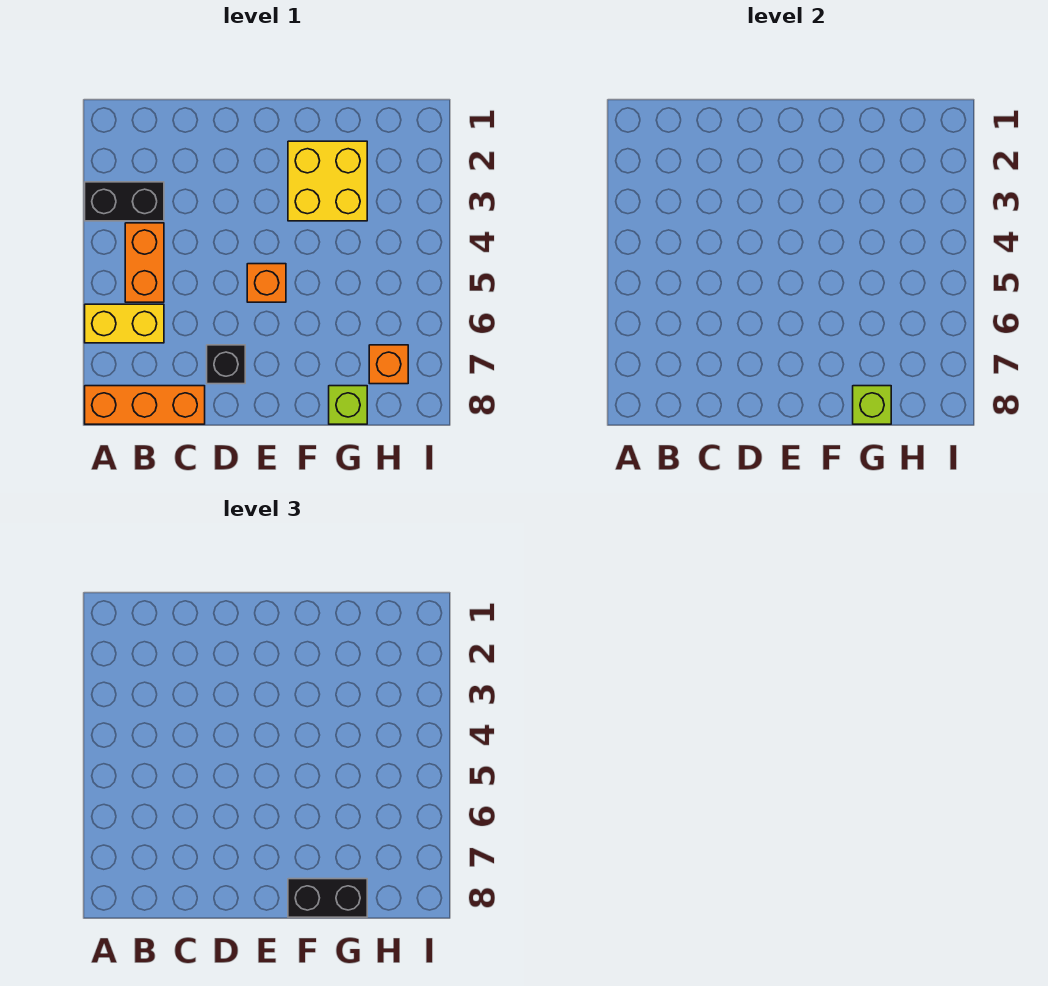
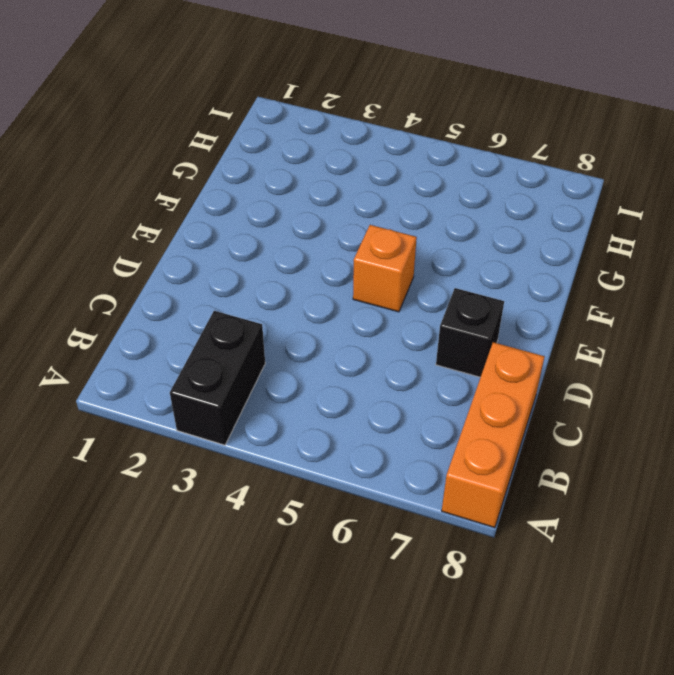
none -> yellow brick A6:B6 level 1
none -> orange brick B4:B5 level 1

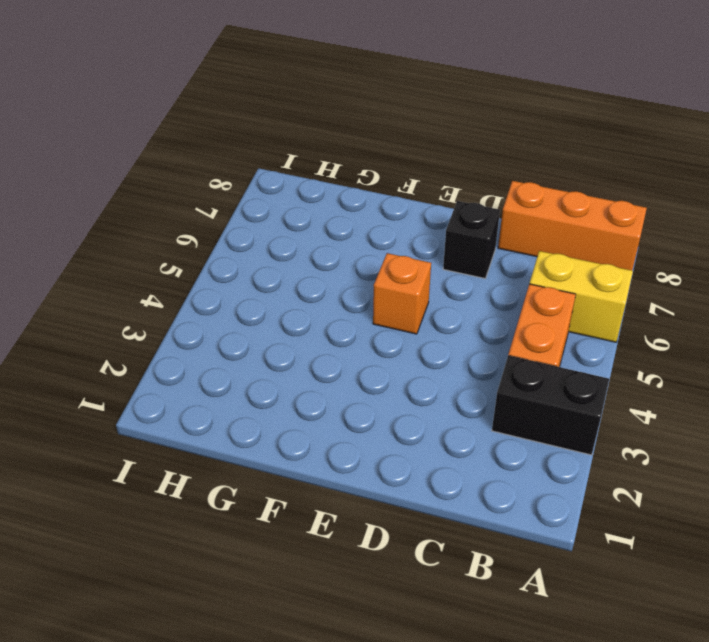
none -> yellow brick F2:G3 level 1
none -> lime brick G8 level 1

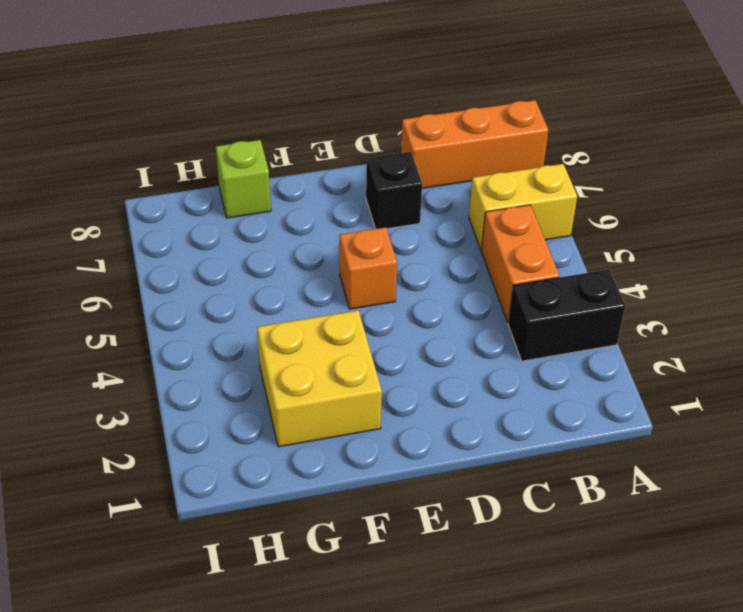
none -> orange brick H7 level 1
none -> lime brick G8 level 2

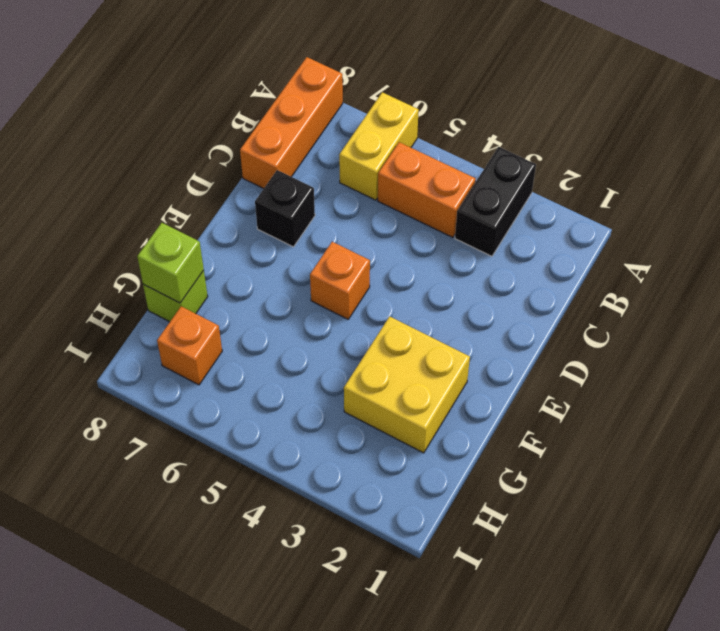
none -> black brick F8:G8 level 3

